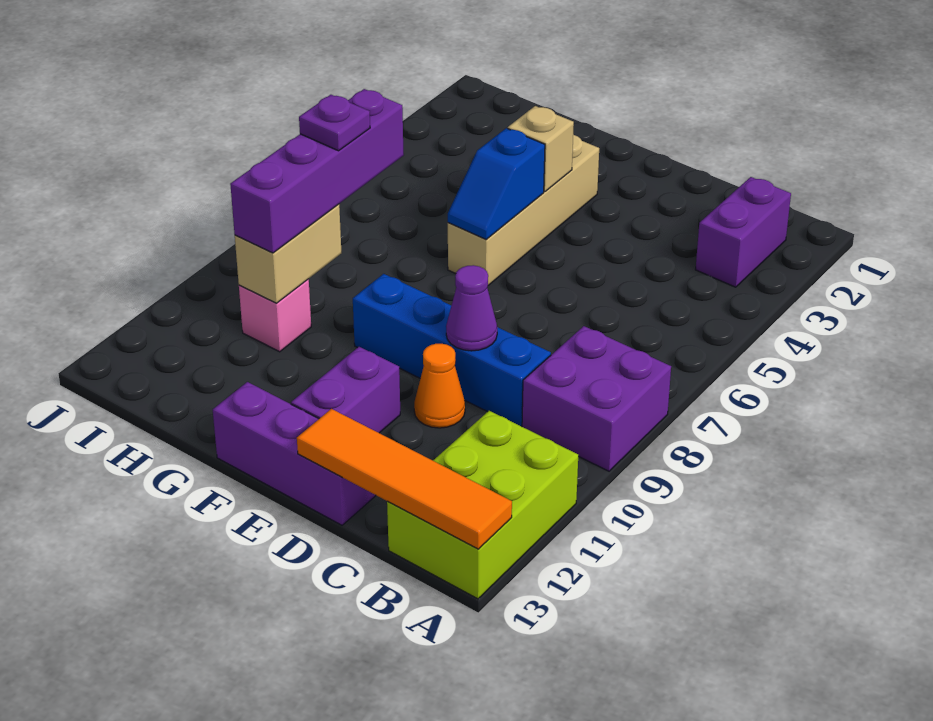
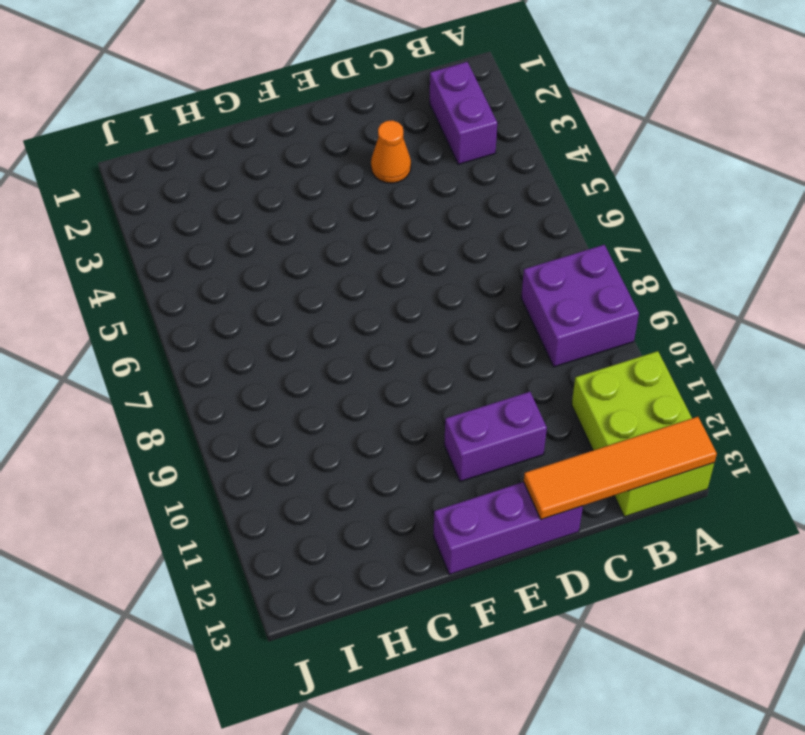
orange cone D3 level 1 -> orange cone D10 level 1
purple brick D11:E11 level 1 -> purple brick E11:E12 level 1
none -> blue brick C9:F9 level 1
none -> tan brick F3:F6 level 1
none -> pink brick H10 level 1

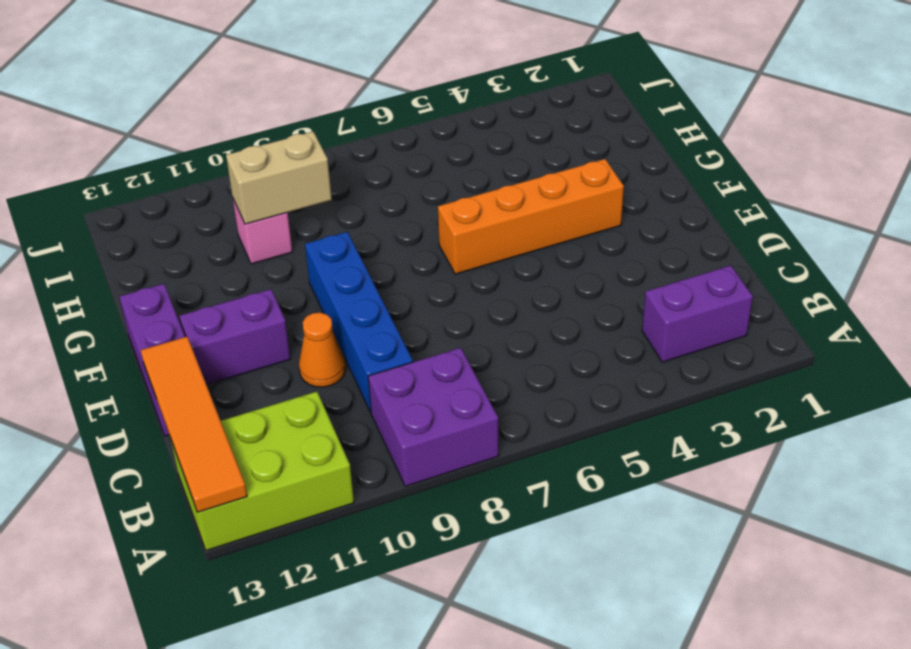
orange brick F3:F6 level 1 -> tan brick F3:F6 level 1
none -> purple cone D9 level 2
none -> tan brick F4 level 2
none -> blue slope F5:F6 level 2 top 5

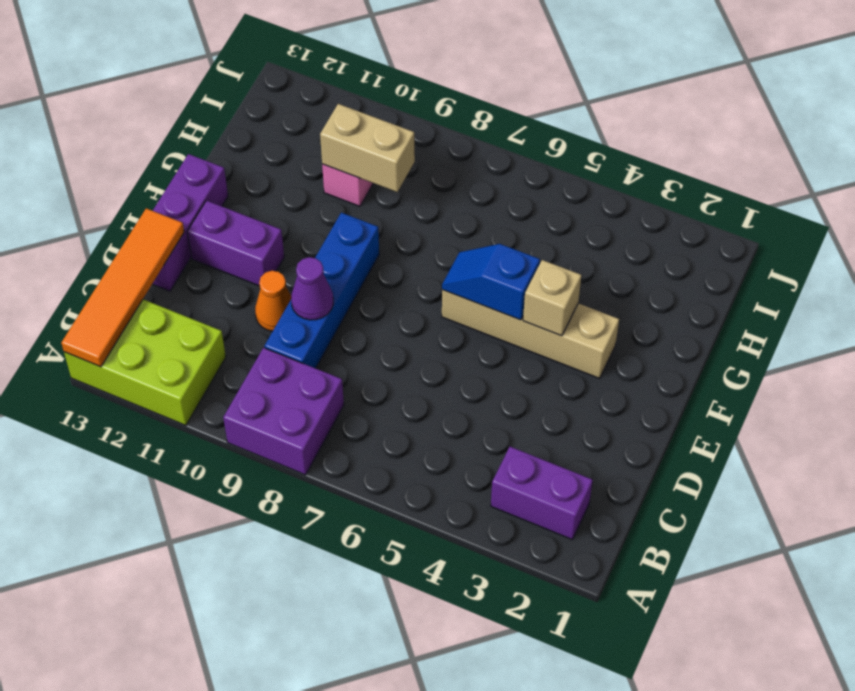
none -> purple brick H7:H10 level 3
none -> purple plate H8 level 4

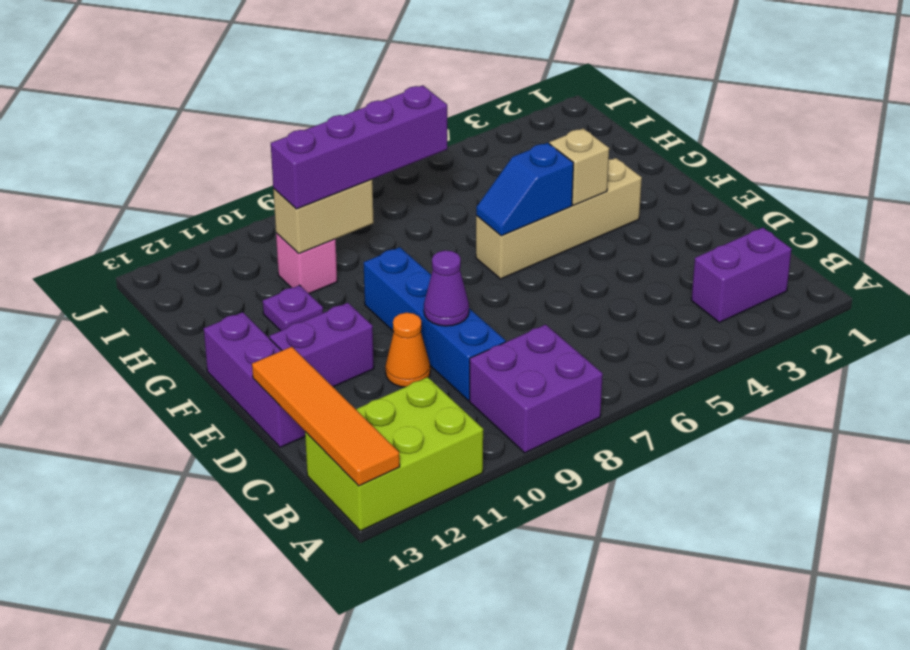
purple plate G11 level 1 -> purple plate H8 level 4

